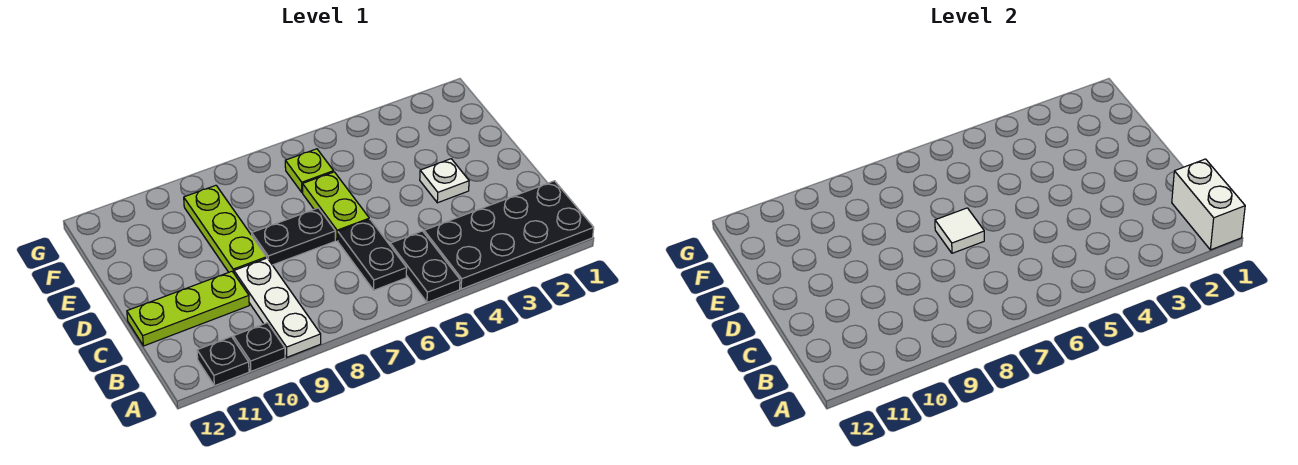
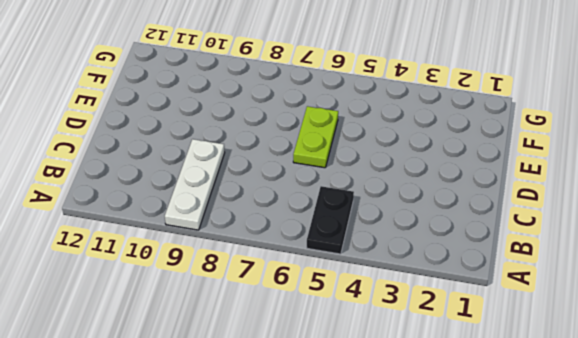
none -> black plate A1:B4 level 1
none -> black plate A10 level 1
none -> black plate A11 level 1

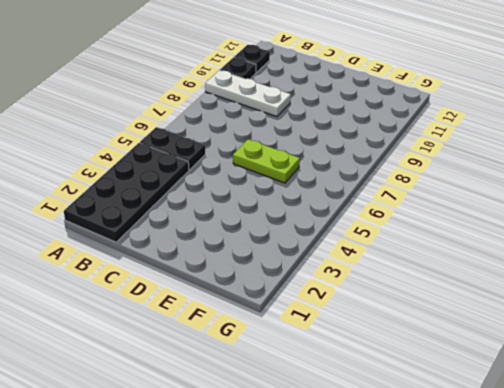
none -> black plate B6:C6 level 1
none -> lime plate C10:C12 level 1
none -> white plate D3 level 1

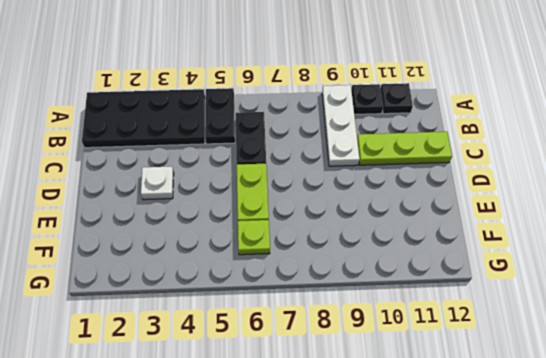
none -> black plate D7:D8 level 1
none -> lime plate D9:F9 level 1
none -> white brick A1:B1 level 2

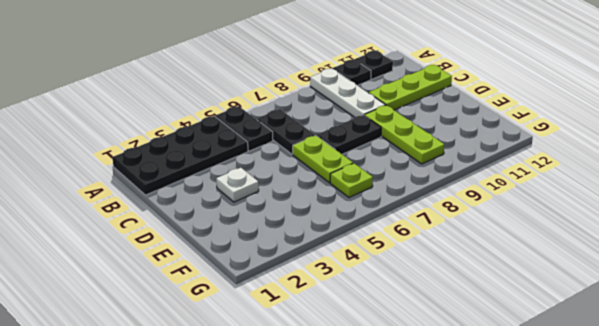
none -> white brick A1:B1 level 2
none -> white tile D7 level 2

